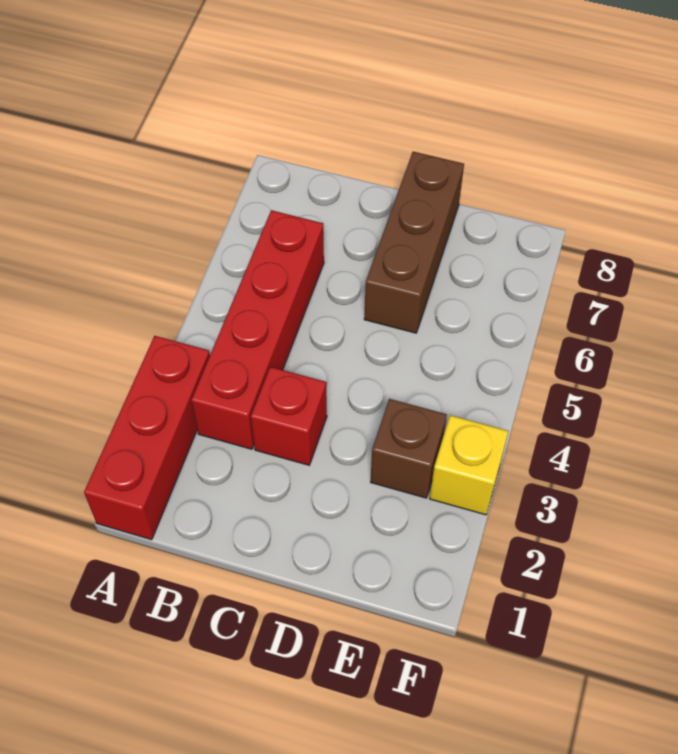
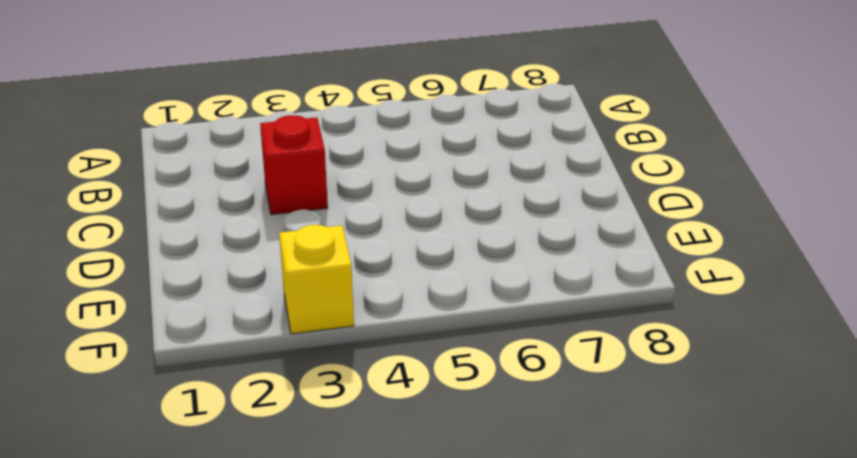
none -> red brick A1:A3 level 1
none -> red brick B3:B6 level 1

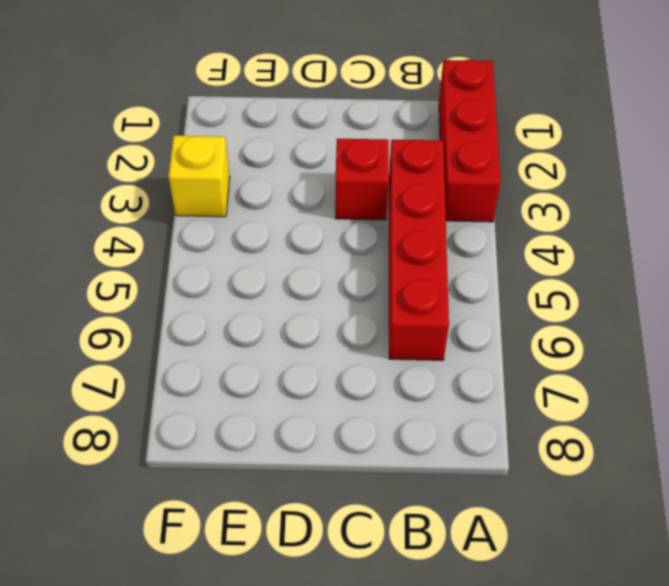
none -> brown brick D6:D8 level 1
none -> brown brick E3 level 1

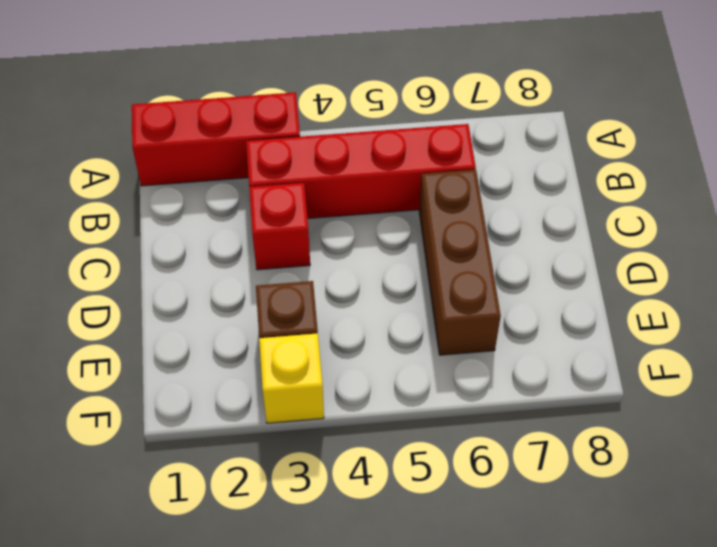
brown brick C6:E6 level 1 -> brown brick D6:D8 level 1

